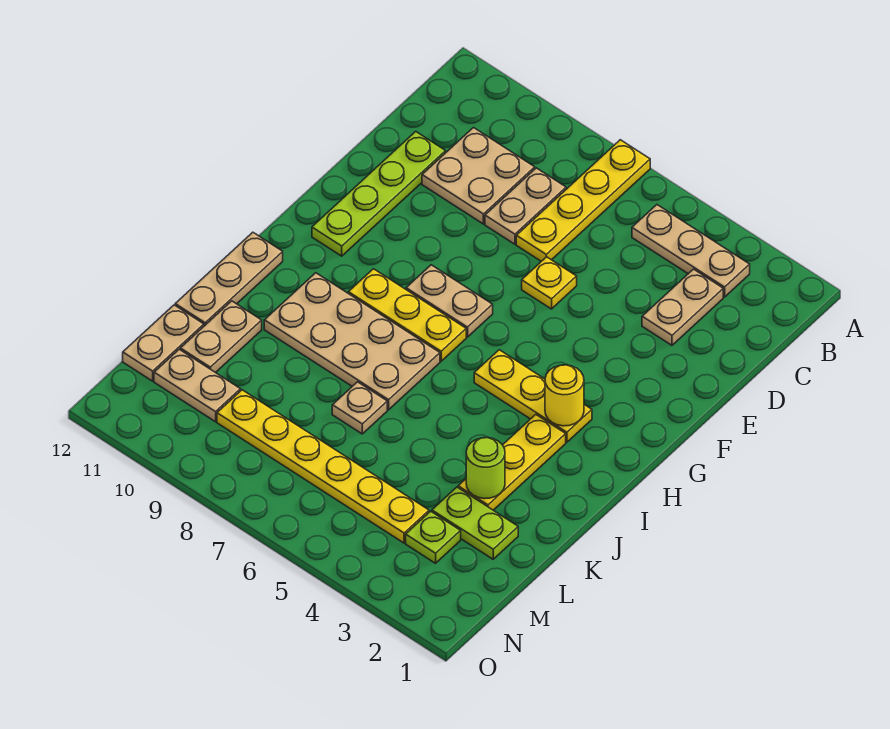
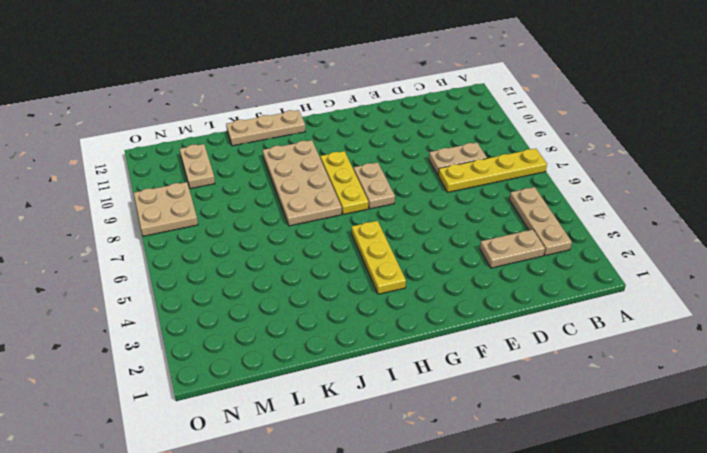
tan plate N8:O9 level 1 -> tan plate C9:D10 level 1
none -> lime plate D11:G11 level 1
none -> yellow plate E6 level 1
none -> yellow plate I3:K3 level 1

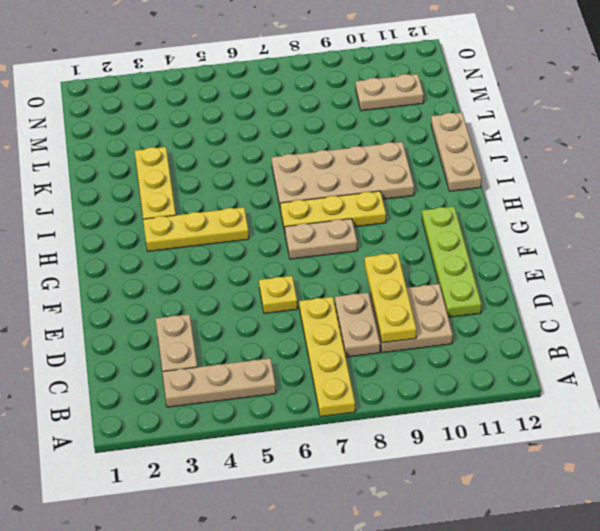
yellow plate C9:E9 level 2 -> none
none -> tan plate K7 level 1
none -> tan plate K11:L11 level 1
none -> lime plate L2:L3 level 1

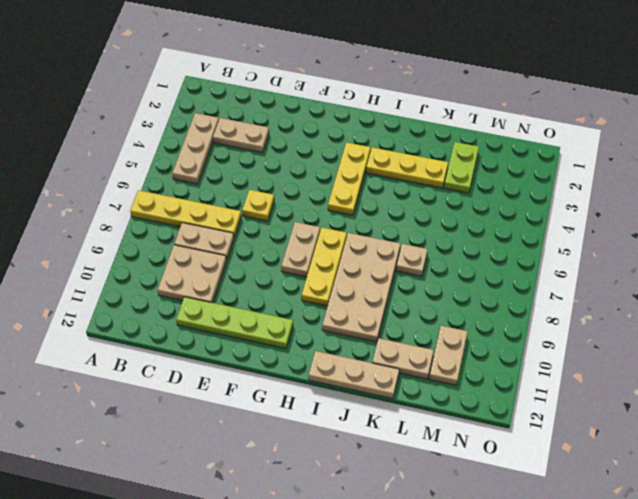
none -> tan plate L12:M12 level 1
none -> lime plate M3 level 1
none -> yellow plate M4:M9 level 1

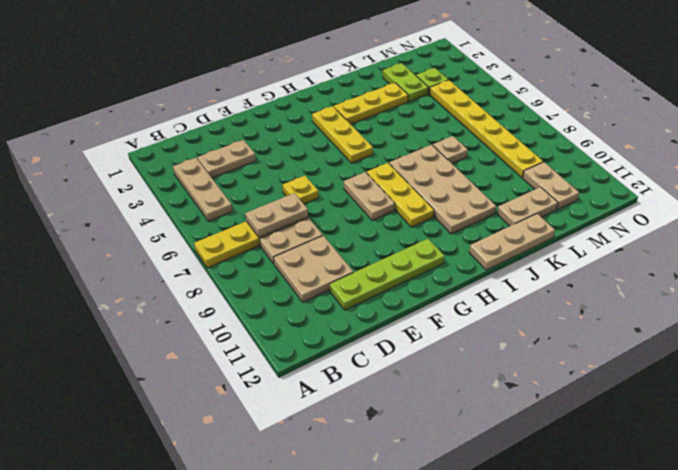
tan plate C7:D7 level 2 -> tan plate L12:M12 level 1
none -> yellow round brick H3 level 2
none -> lime round brick K3 level 2

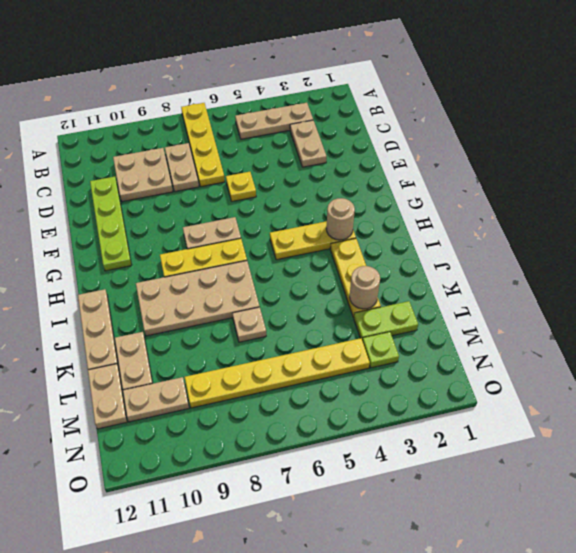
tan round brick H3 level 2 -> yellow round brick H3 level 2
tan round brick K3 level 2 -> lime round brick K3 level 2

